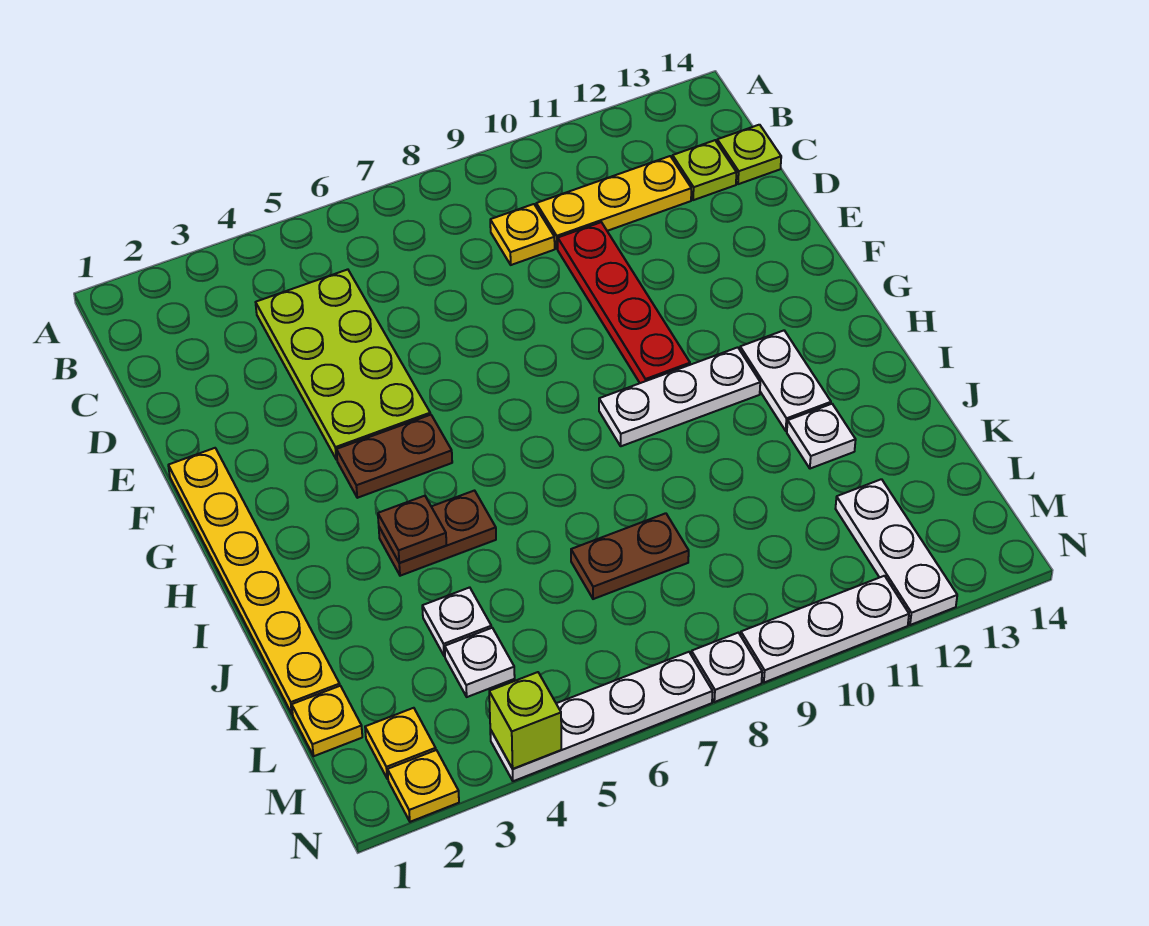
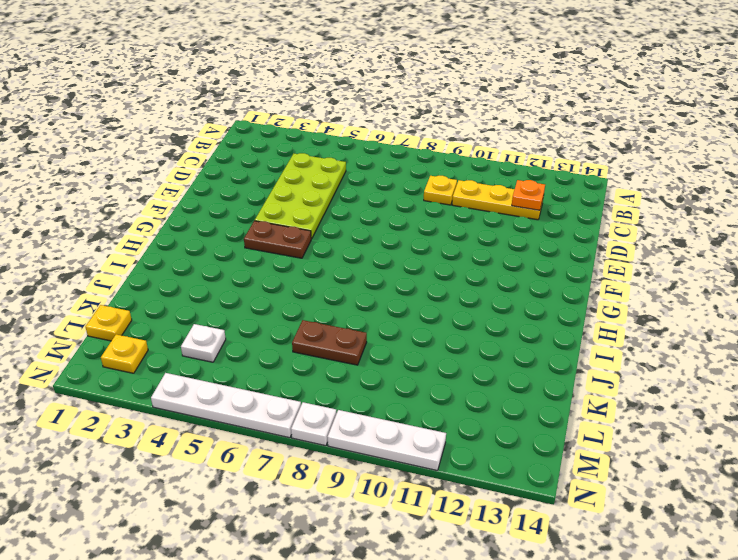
orange plate C12 level 2 -> none
none -> lime plate C13 level 1
none -> lime plate C14 level 1
none -> red plate D10:G10 level 1

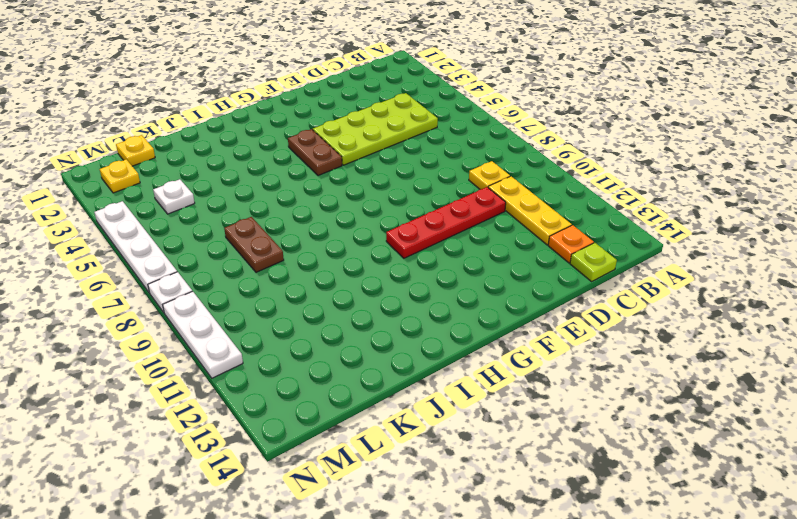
orange plate C13 level 1 -> lime plate C13 level 1
none -> yellow plate F1:K1 level 1
none -> white plate H9:H11 level 1
none -> white plate H12:I12 level 1

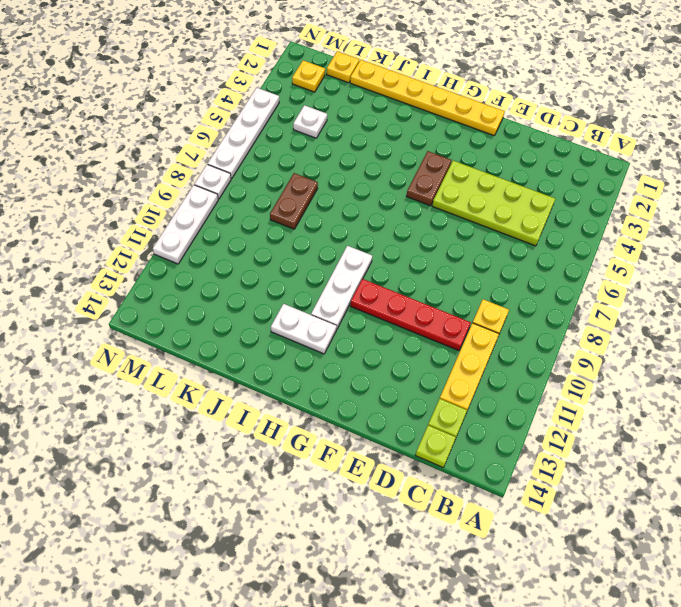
none -> brown plate I4:I5 level 1
none -> white plate J12 level 1
none -> white plate K4 level 1

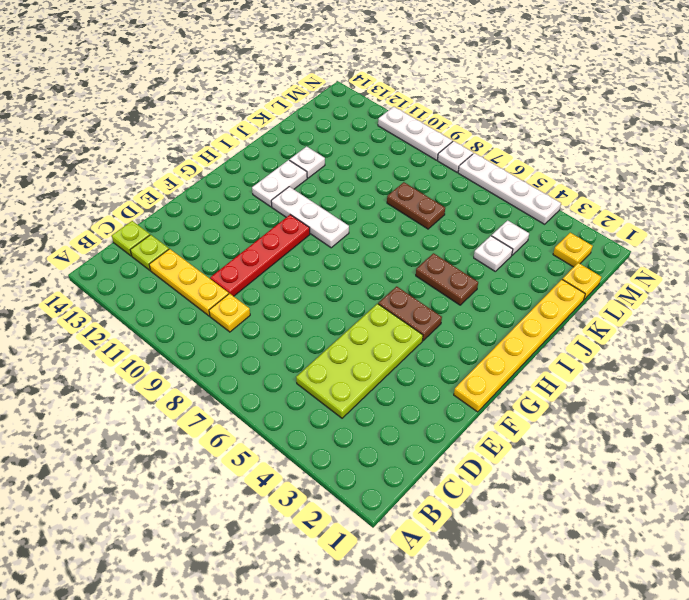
none -> white plate L12:N12 level 1
none -> yellow plate N2 level 1
none -> brown plate I4 level 2

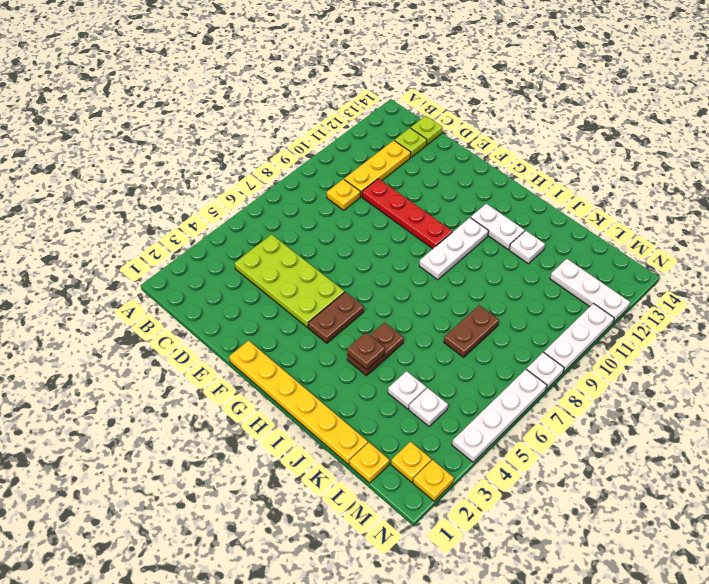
none -> lime brick N4 level 2

